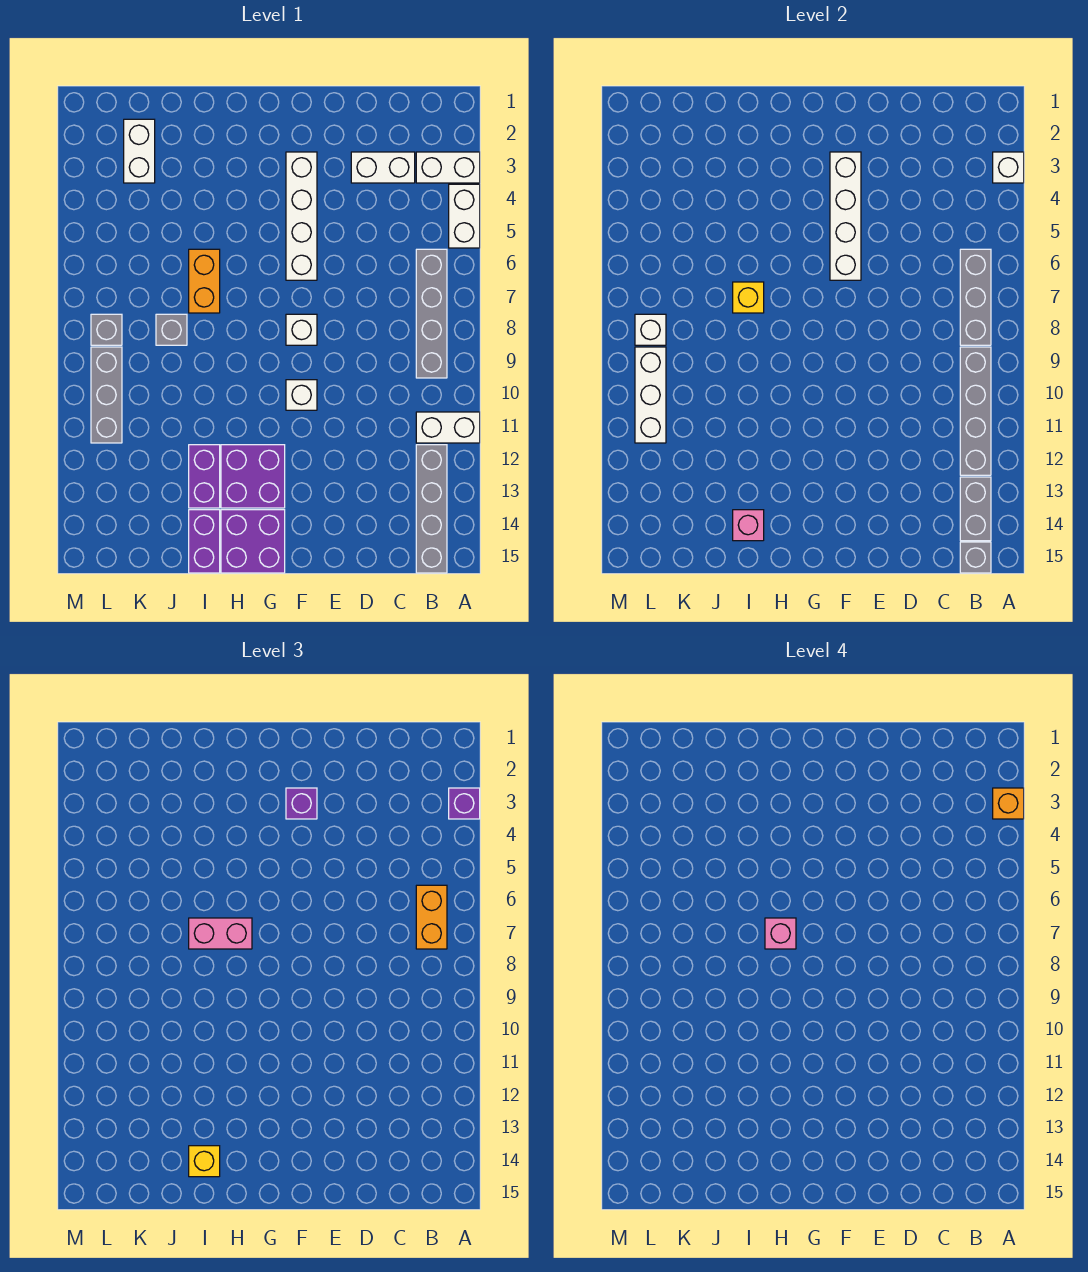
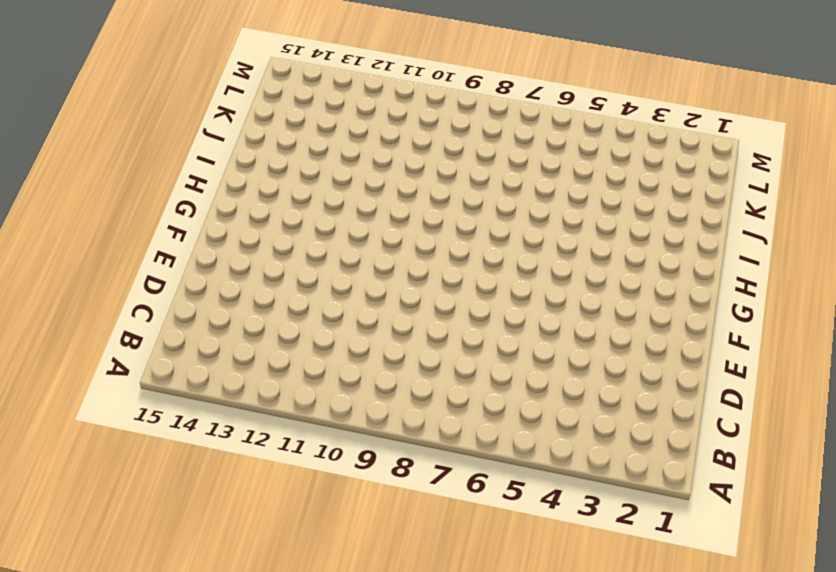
none -> white brick A3:B3 level 1
none -> white brick A4:A5 level 1
none -> white brick A11:B11 level 1
none -> grey brick B6:B9 level 1

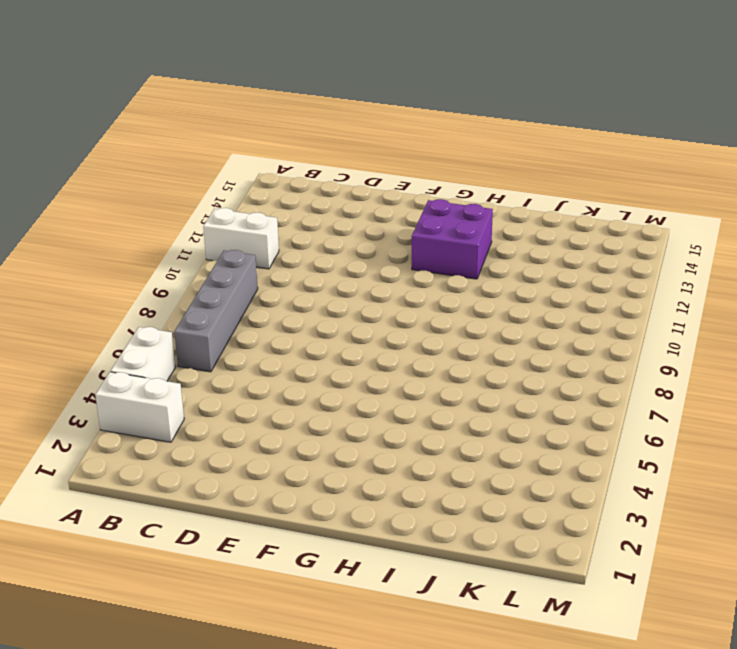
none -> grey brick B12:B15 level 1
none -> white brick C3:D3 level 1
none -> white brick F3:F6 level 1
none -> white brick F8 level 1

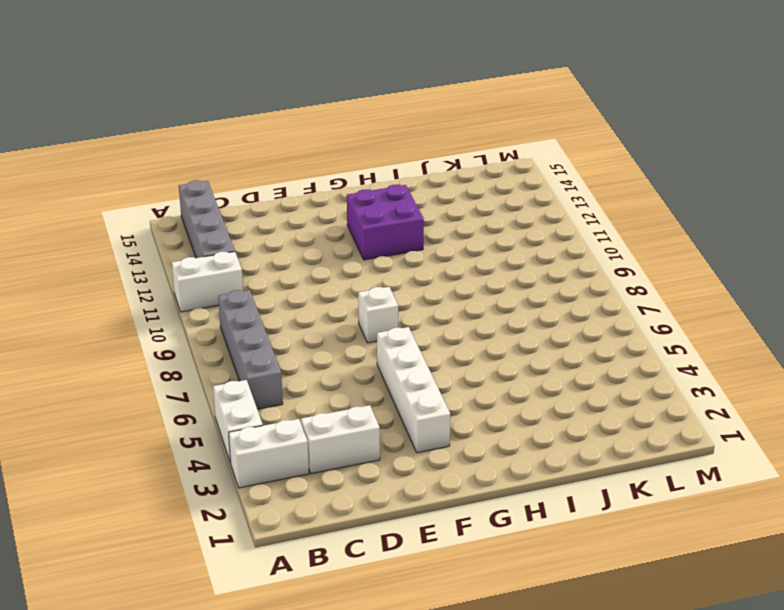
none -> white brick F10 level 1
none -> purple brick G14:H15 level 1
none -> orange brick I6:I7 level 1
none -> purple brick I12:I13 level 1

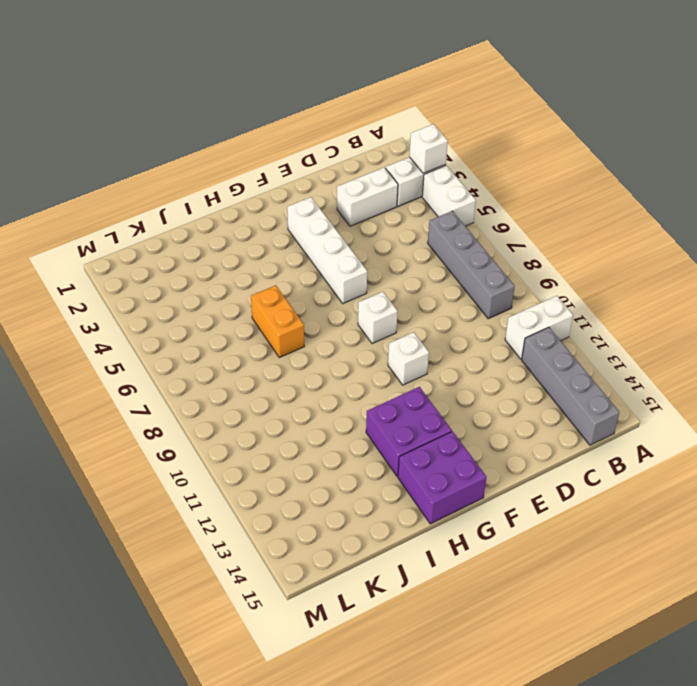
none -> purple brick I12:I13 level 1
none -> purple brick I14:I15 level 1
none -> grey brick J8 level 1
none -> white brick K2:K3 level 1

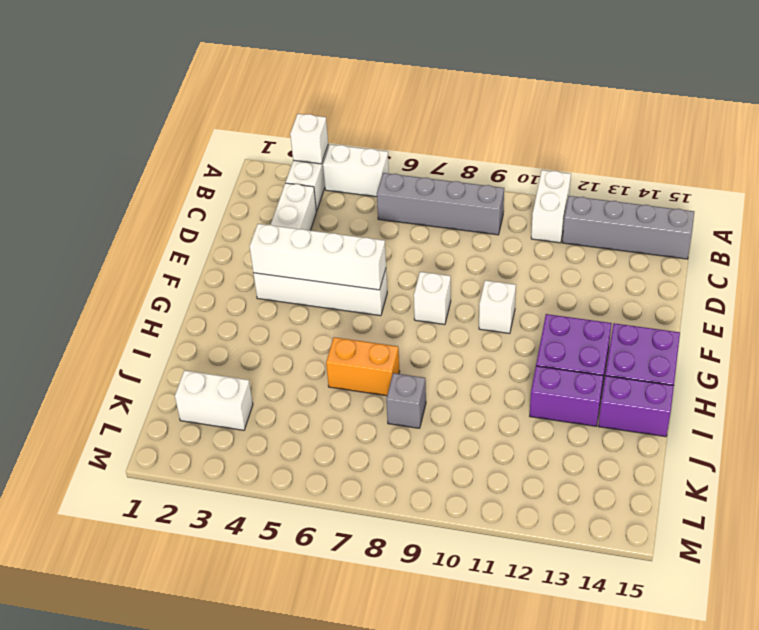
none -> grey brick L8 level 1
none -> grey brick L9:L11 level 1
none -> grey brick B6:B8 level 2
none -> grey brick B9:B12 level 2

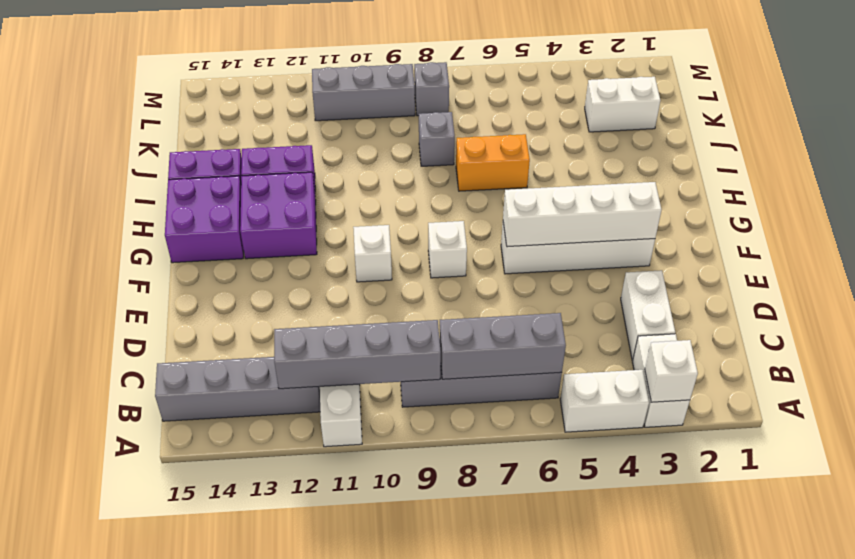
none -> grey brick B13:B14 level 2
none -> grey brick B15 level 2
none -> yellow brick I7 level 2
none -> pink brick I14 level 2

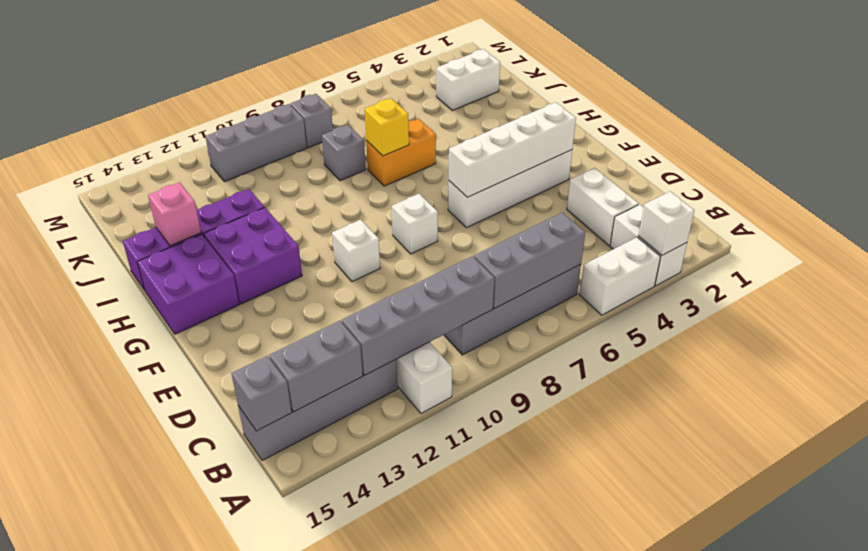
none -> white brick L8 level 2
none -> white brick L9:L11 level 2
none -> purple brick A3 level 3
none -> orange brick B6:B7 level 3

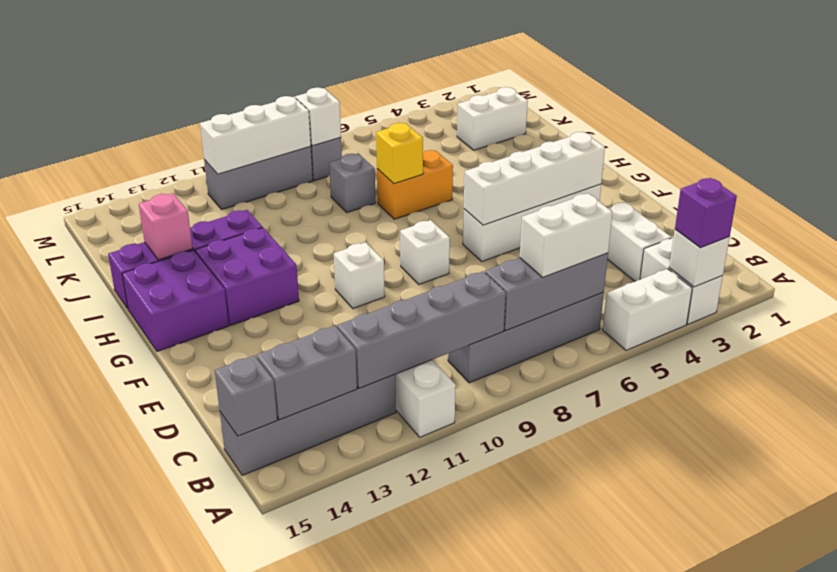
white brick B6:B7 level 3 -> orange brick B6:B7 level 3
none -> purple brick F3 level 3
none -> pink brick H7:I7 level 3
none -> yellow brick I14 level 3
none -> orange brick A3 level 4

